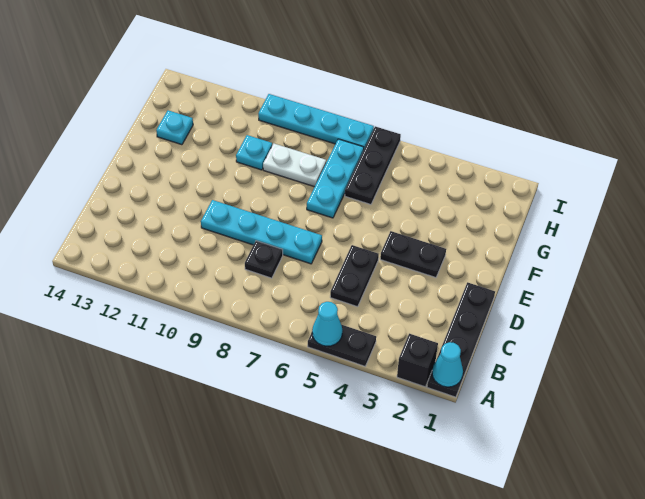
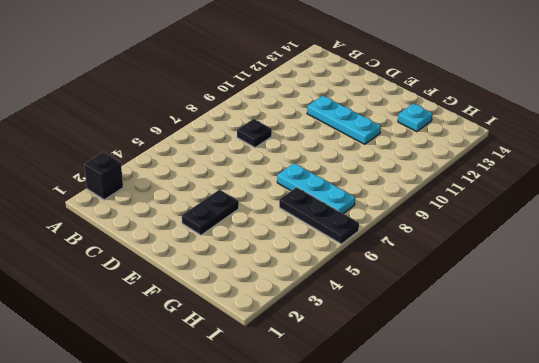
cyan plate D11:F11 level 1 -> none
none -> black plate A1:D1 level 1
none -> black plate A4:A5 level 1
none -> black plate C5:D5 level 1

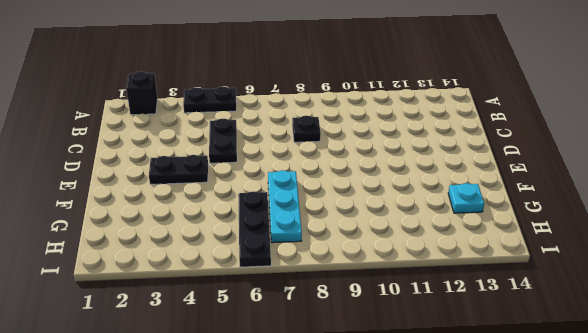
none -> black plate A1:D1 level 1
none -> cyan plate D7:D10 level 1
none -> white plate G8:G9 level 1

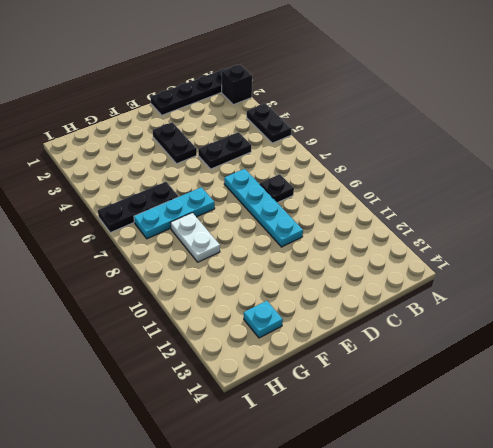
none -> cyan plate G10 level 1
none -> cyan plate I7:I10 level 1
none -> cyan cone A1 level 2

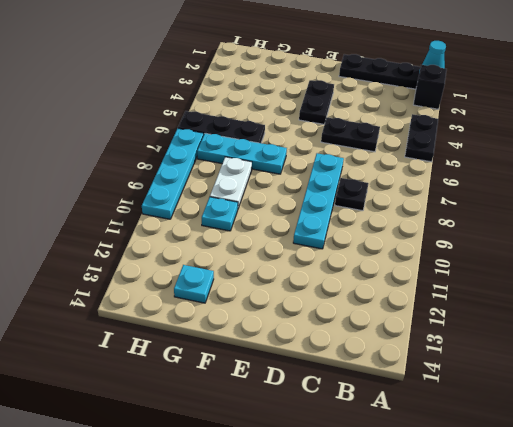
none -> cyan cone A5 level 2

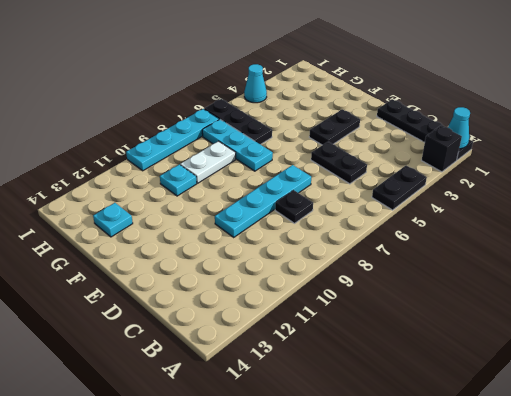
cyan cone I4 level 1 -> cyan cone A5 level 2

